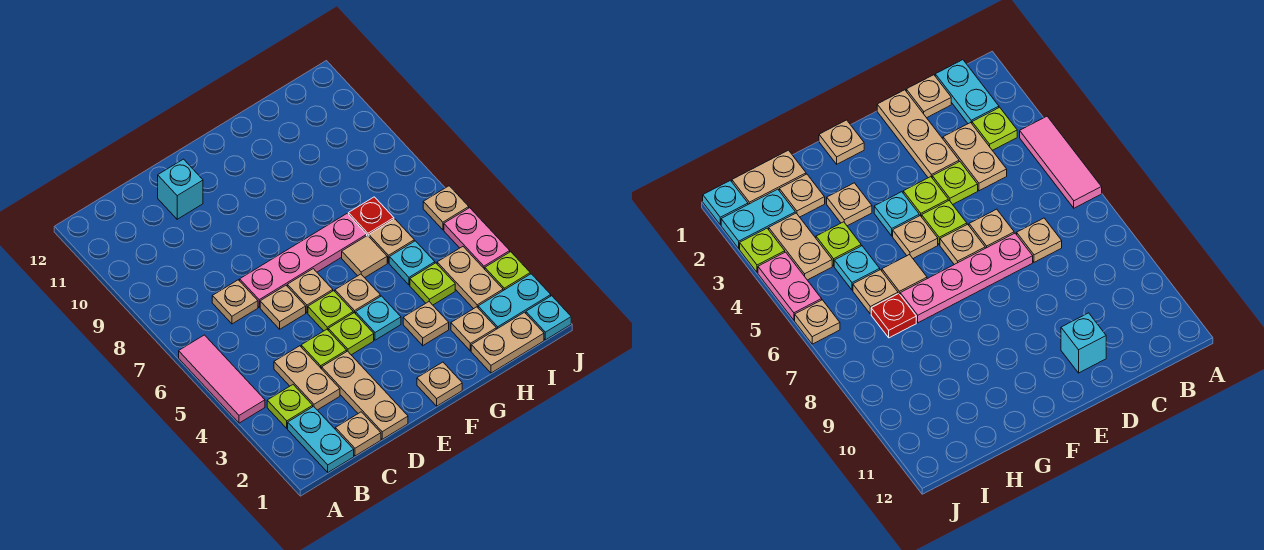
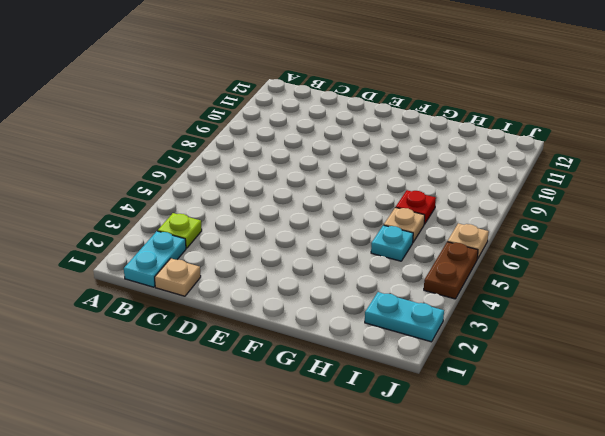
brown plate J4:J5 level 1 -> pink plate J4:J5 level 1
none -> pink tile A4:A6 level 1
none -> tan plate C3:C4 level 1
none -> tan plate C7 level 1
none -> tan plate D1:D3 level 1

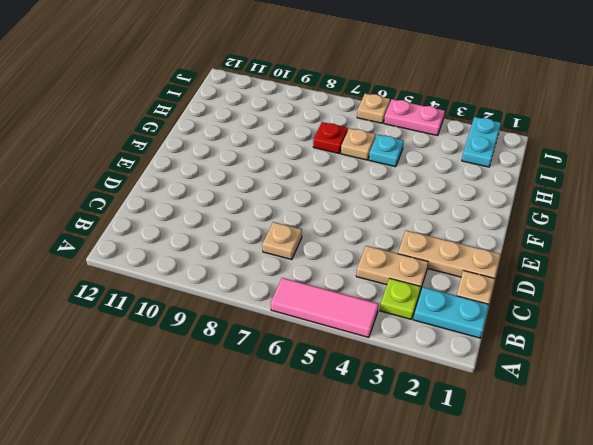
none -> lime plate D4 level 1
none -> tan plate D6 level 1
none -> pink plate D7:G7 level 1
none -> cyan brick D11 level 1

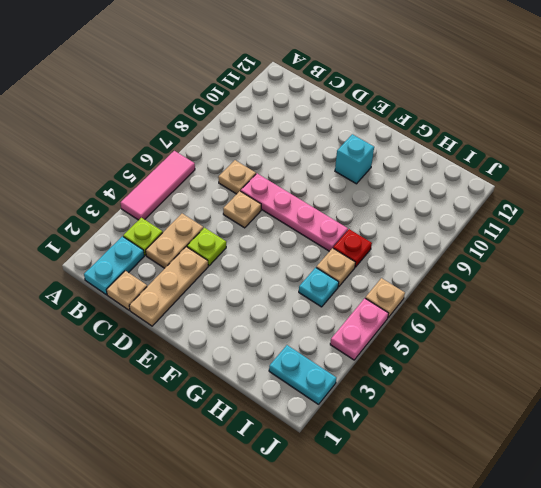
cyan brick F10 level 1 -> cyan brick D11 level 1
none -> lime plate E4 level 1
none -> lime plate E5 level 1
none -> tan plate E6 level 1
none -> tan plate F1 level 1

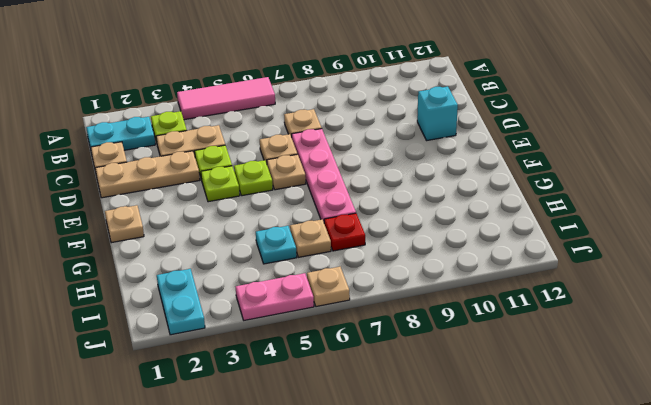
none -> cyan plate F4 level 1
none -> tan plate F5 level 1
none -> tan plate G3 level 1
none -> tan tile G6 level 1

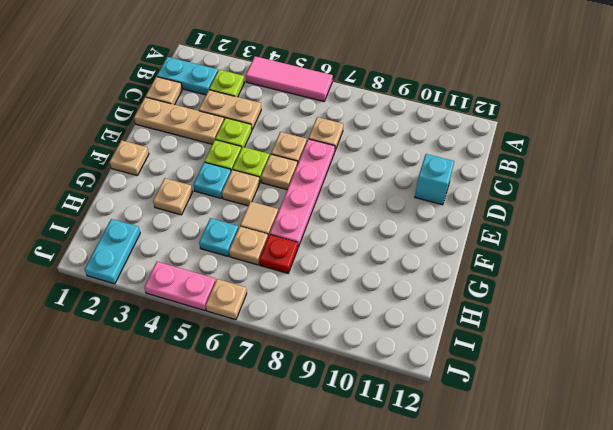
none -> tan plate H1:I1 level 1
none -> tan plate H2 level 1
none -> lime plate H4 level 1
none -> tan plate I3:I4 level 1

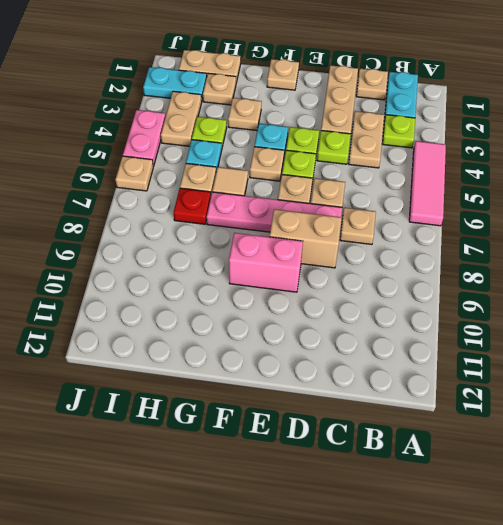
tan brick D8:E8 level 1 -> none
pink brick E9:F9 level 1 -> none
none -> cyan brick D11 level 1
none -> cyan plate J1 level 1
none -> lime plate J3 level 1

